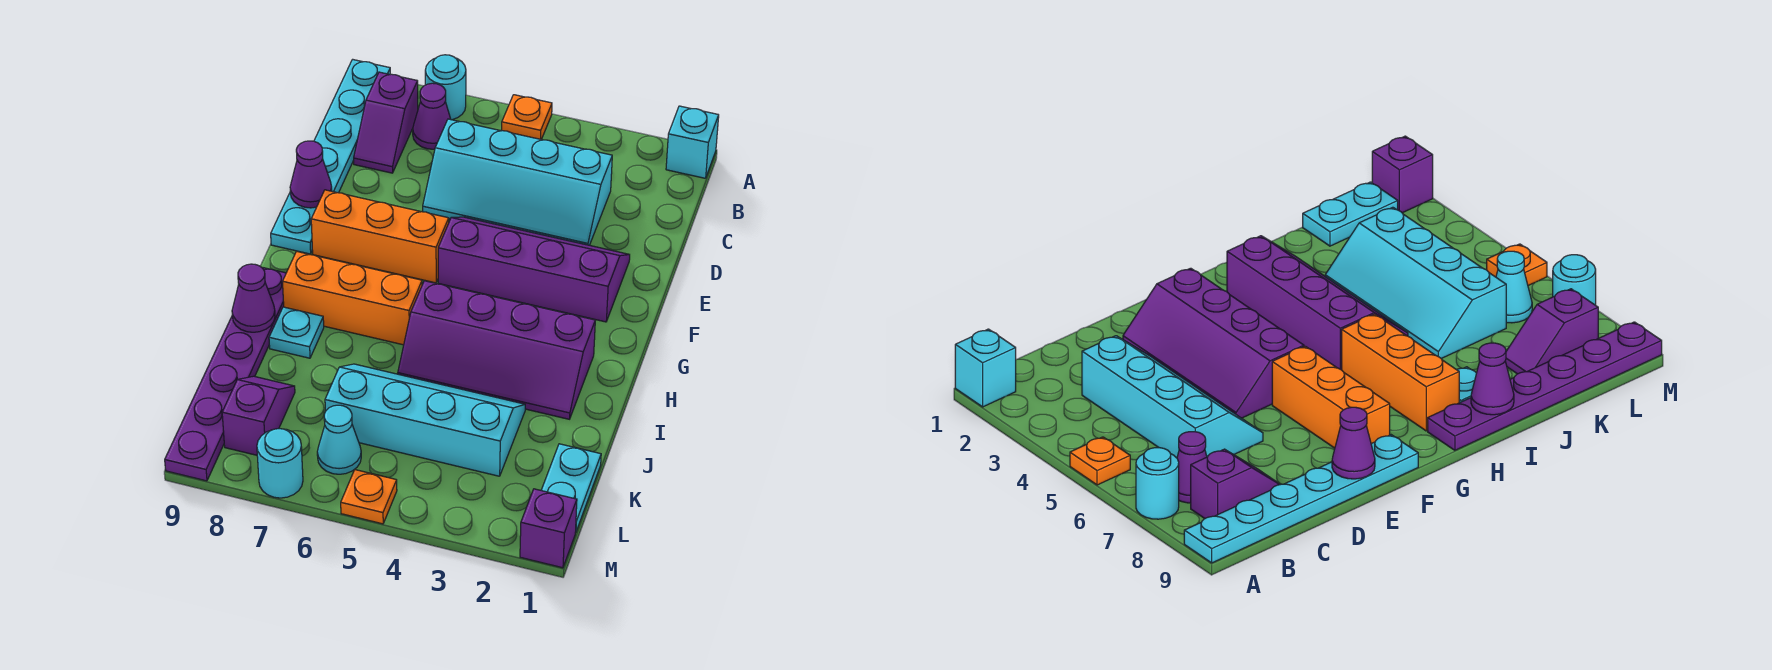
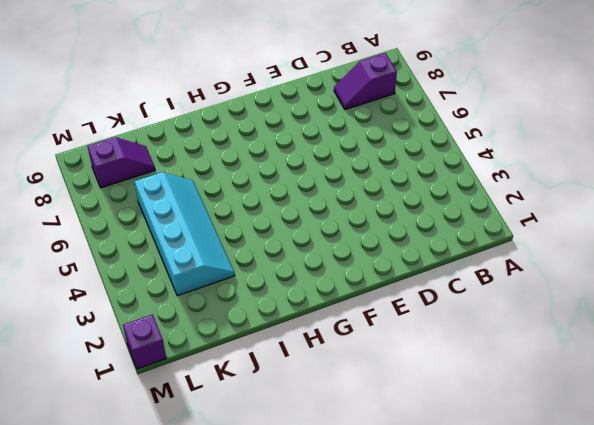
none -> cyan brick A1 level 1
none -> orange plate A5 level 1
none -> cyan round brick A7 level 1

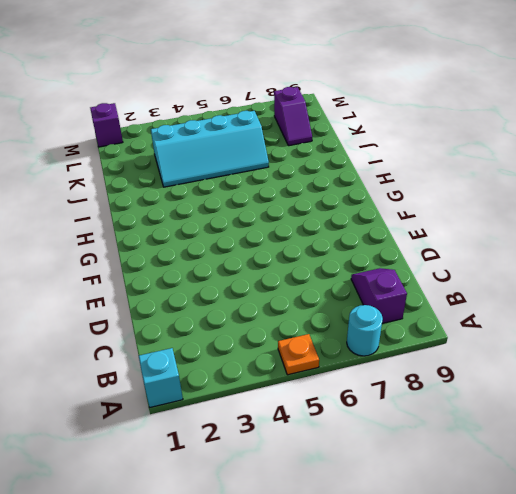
none -> cyan plate A9:F9 level 1
none -> purple cone B7 level 1
none -> cyan slope C3:D6 level 1 top C

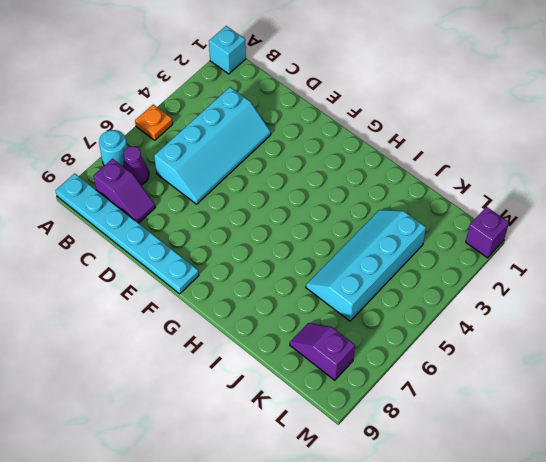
none -> purple slope E2:F5 level 1 top F
none -> orange brick F6:F8 level 1
none -> purple slope H2:I5 level 1 top H

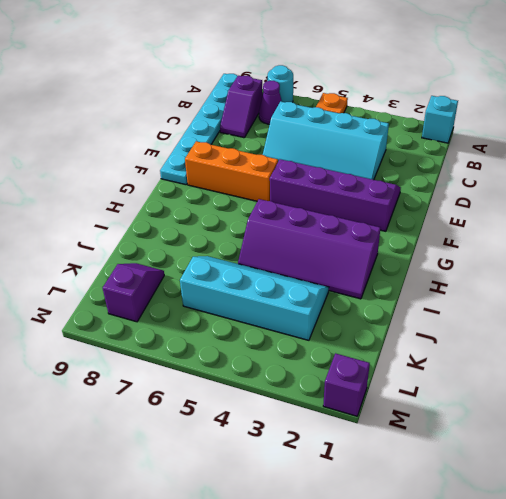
none -> orange brick H6:H8 level 1
none -> purple plate H9:M9 level 1
none -> cyan plate I8 level 1

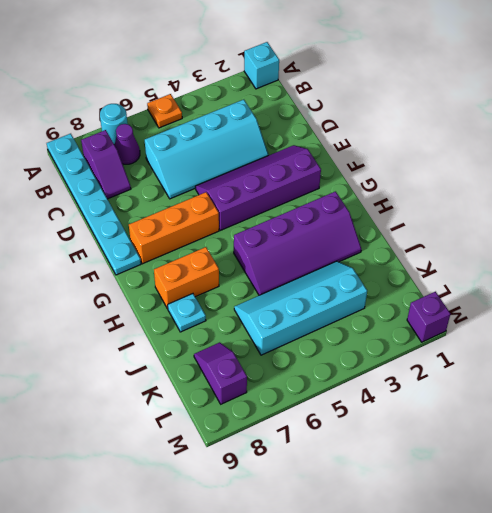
orange brick H7:H8 level 1 -> orange brick H6:H8 level 1
none -> purple plate H9:M9 level 1
none -> cyan plate K1:L1 level 1
none -> cyan cone L6 level 1

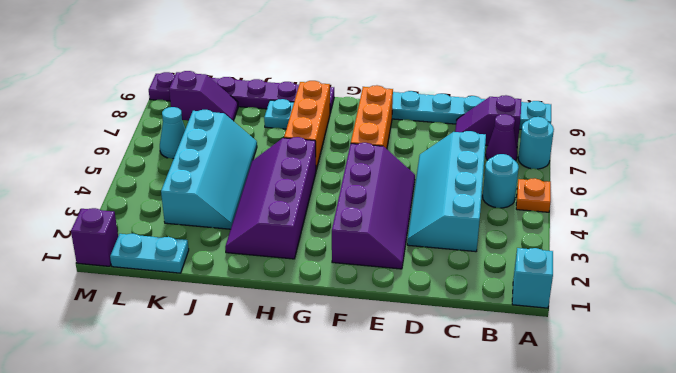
cyan round brick B5 level 1 -> cyan round brick M7 level 1
none -> orange plate M5 level 1
none -> purple cone E9 level 2
none -> purple cone I9 level 2

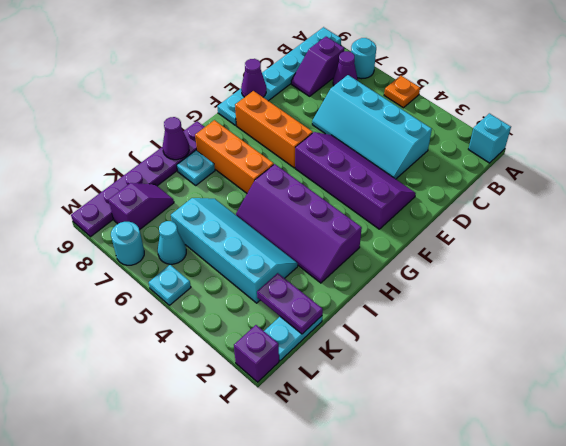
purple plate K1:K2 level 2 -> none
cyan plate M5 level 1 -> orange plate M5 level 1

